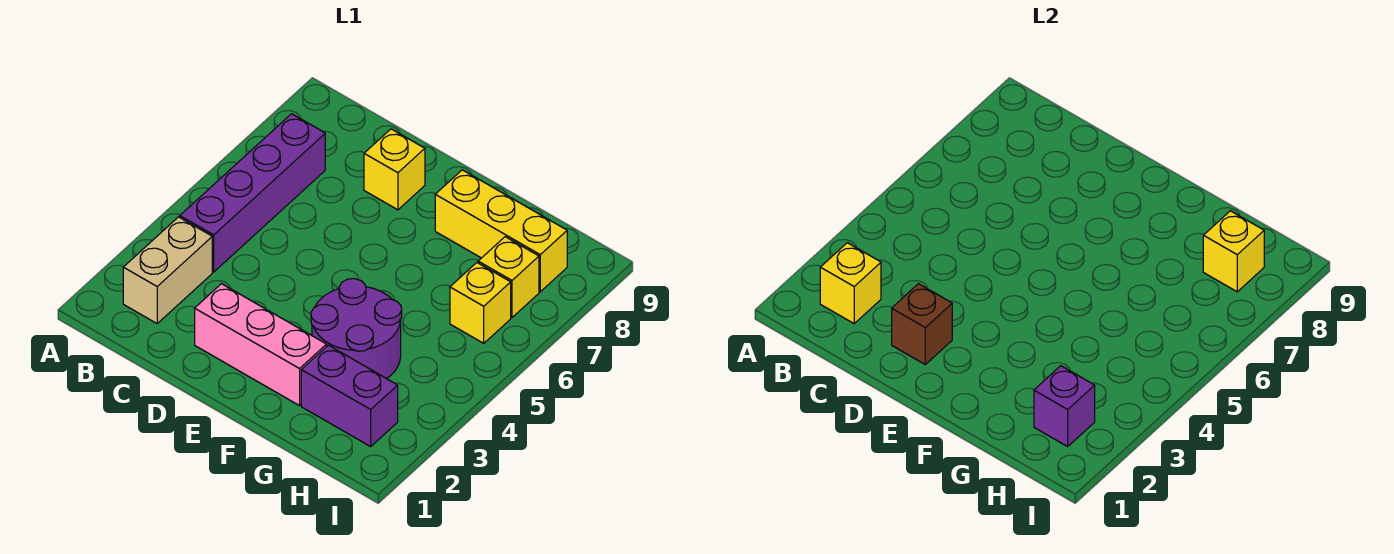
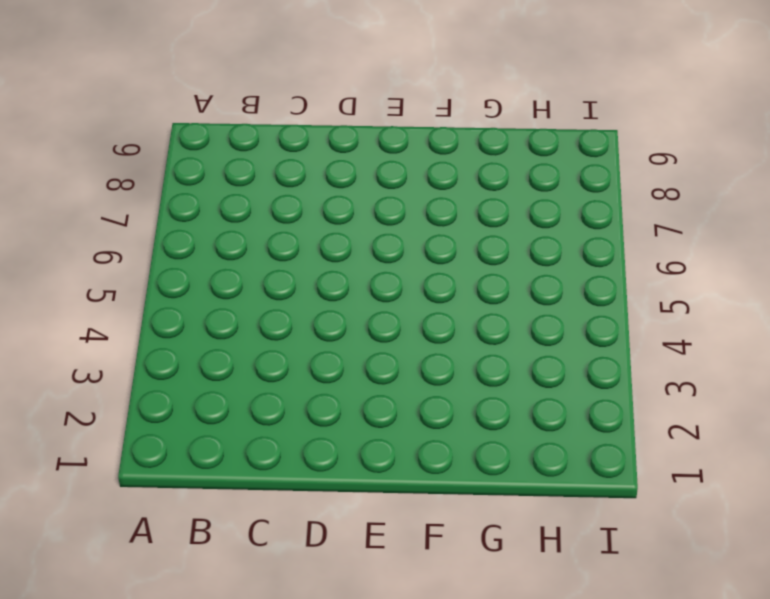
none -> tan brick B2:B3 level 1
none -> purple brick B4:B7 level 1
none -> pink brick D2:F2 level 1

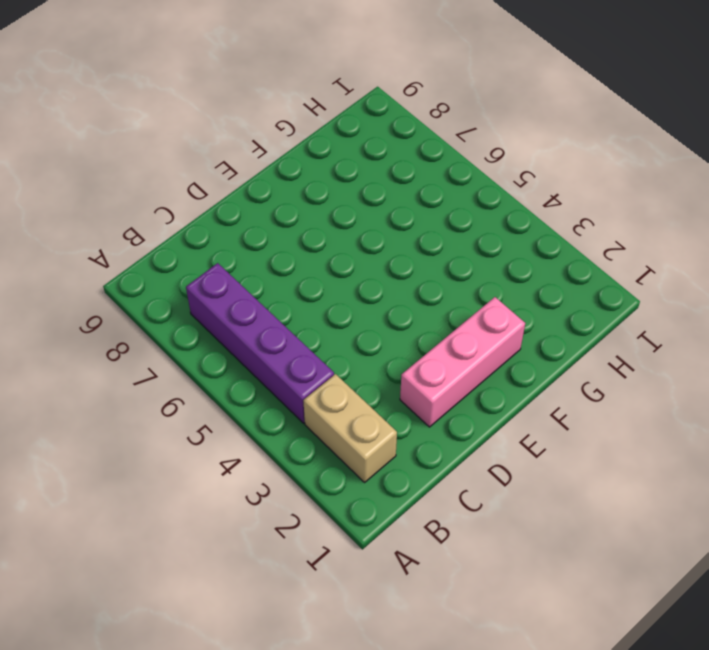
none -> yellow brick D8 level 1
none -> purple round brick F3:G4 level 1
none -> yellow brick F8:H8 level 1

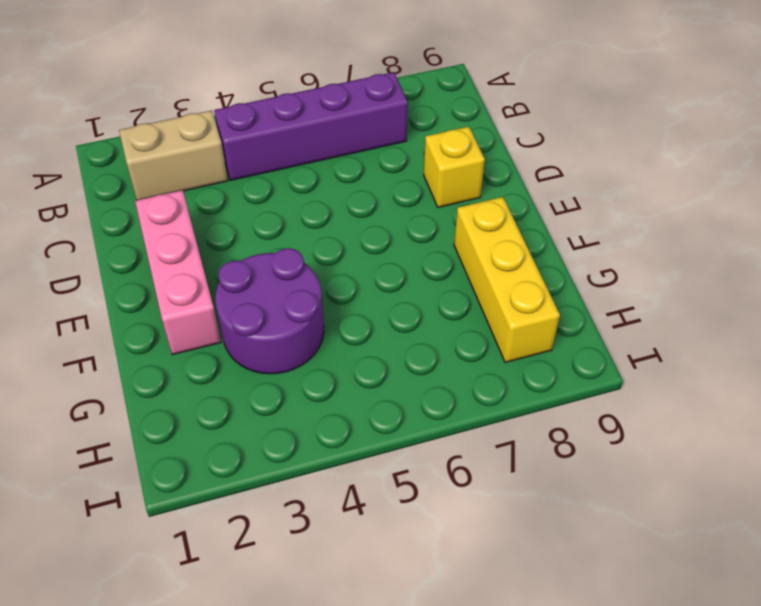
none -> purple brick G2:H2 level 1
none -> yellow brick H6 level 1
none -> yellow brick H7 level 1

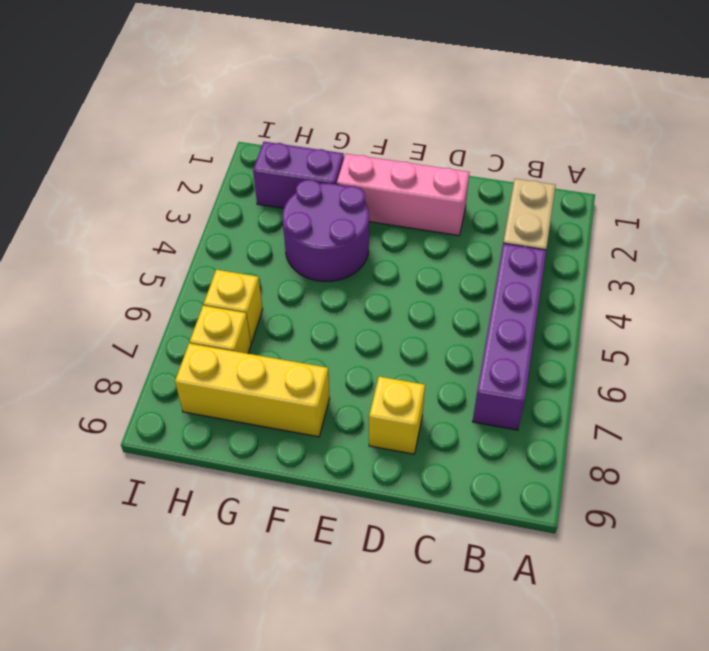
none -> yellow brick B2 level 2
none -> brown brick D2 level 2
none -> purple brick H2 level 2

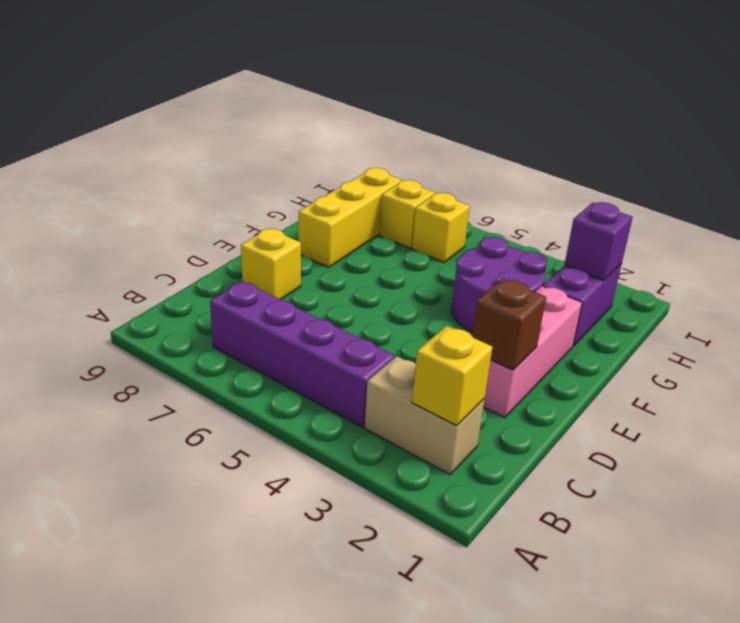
none -> yellow brick H8 level 2

